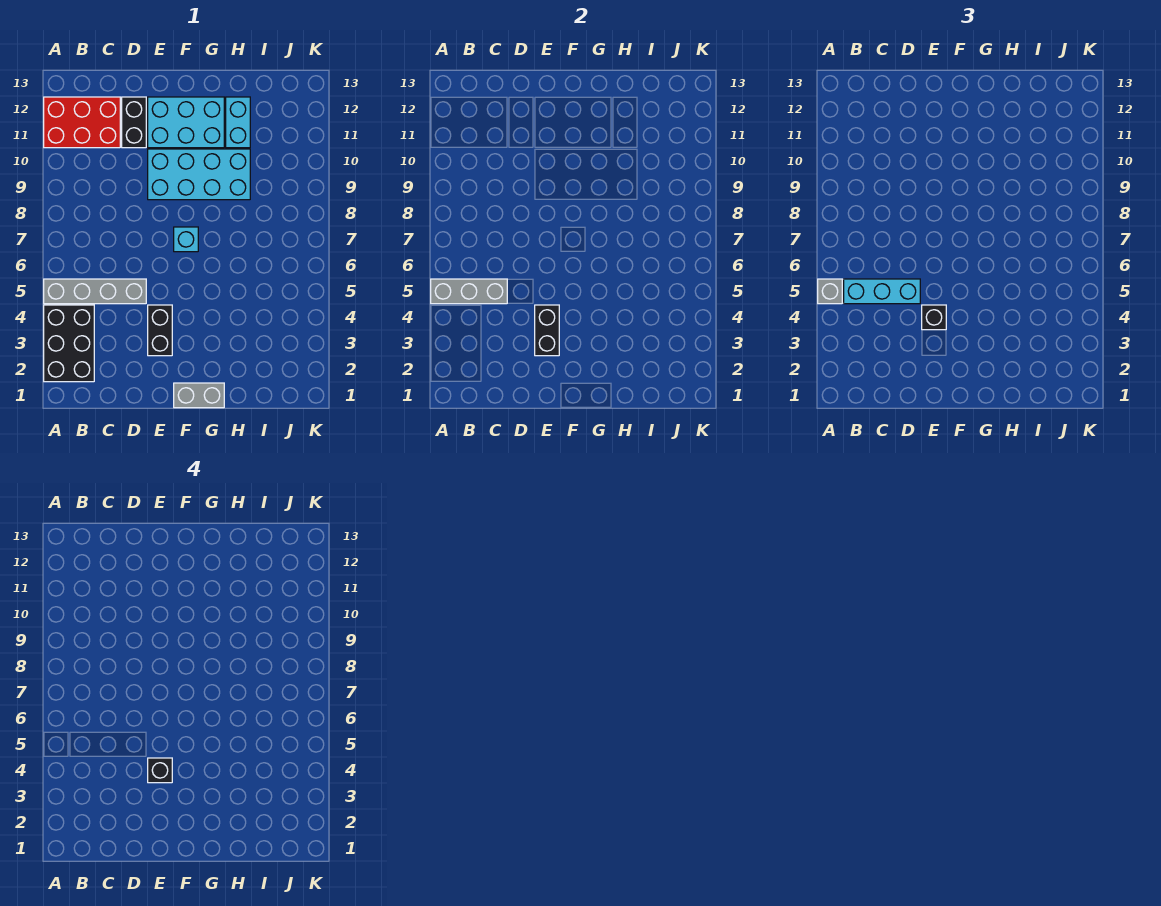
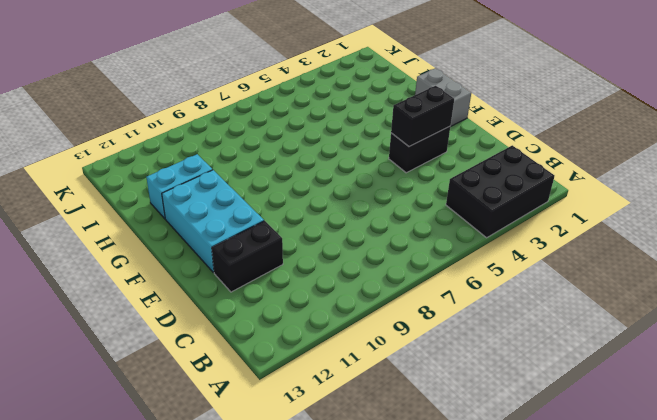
none -> grey brick A5:D5 level 1
none -> red brick A11:C12 level 1
none -> cyan brick E9:H10 level 1

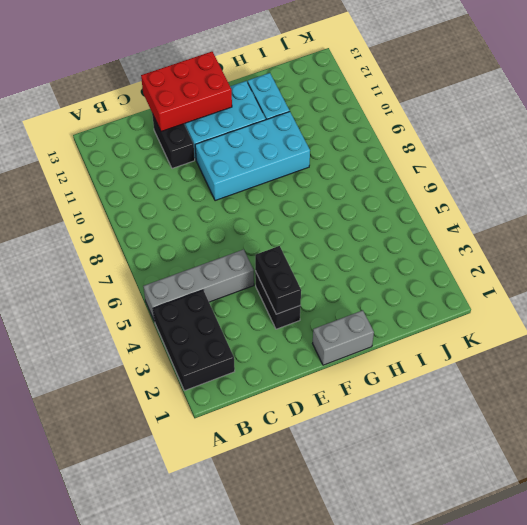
red brick D12:F13 level 2 -> red brick A11:C12 level 1
none -> cyan brick F7 level 1
none -> grey brick A5:C5 level 2
none -> grey brick A5 level 3

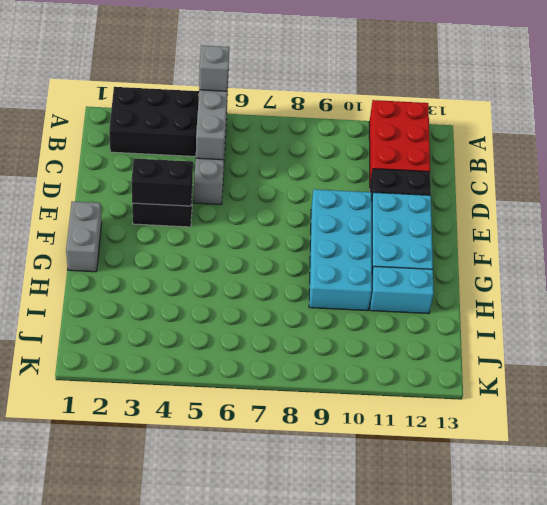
none -> cyan brick F7 level 1
none -> cyan brick B5:D5 level 3
none -> black brick E4 level 3

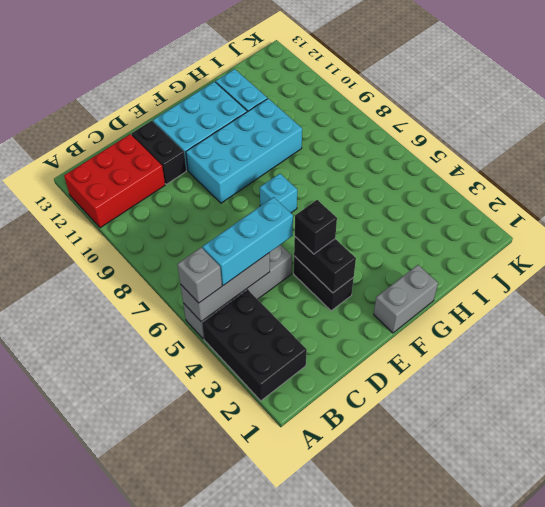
none -> black brick E4 level 4

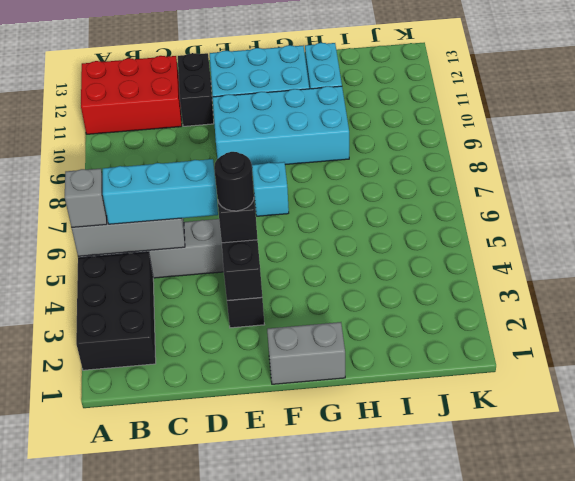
black round brick E4 level 4 -> black brick E4 level 4

